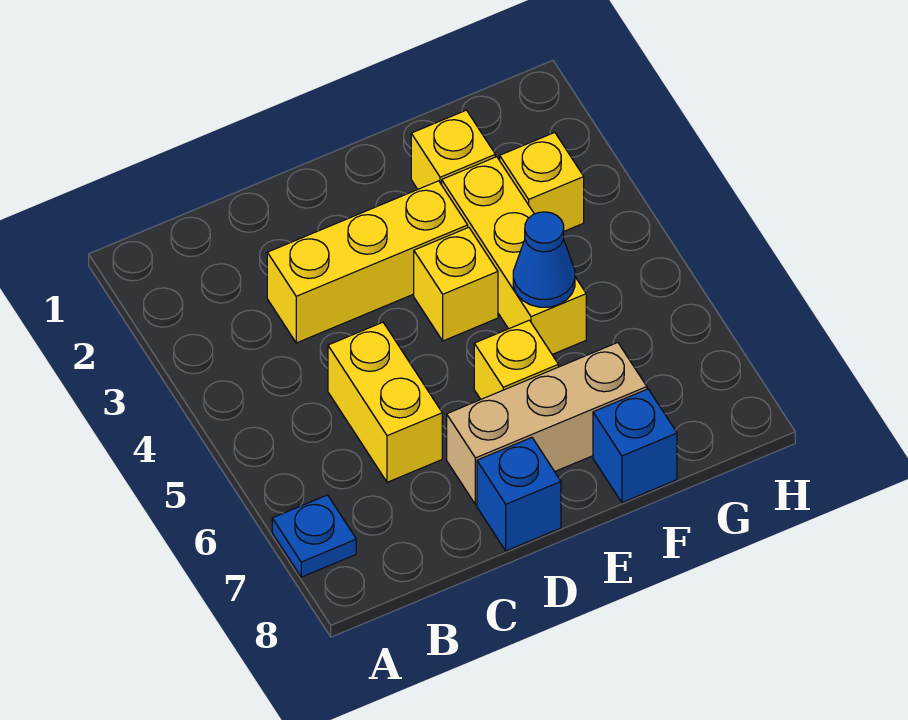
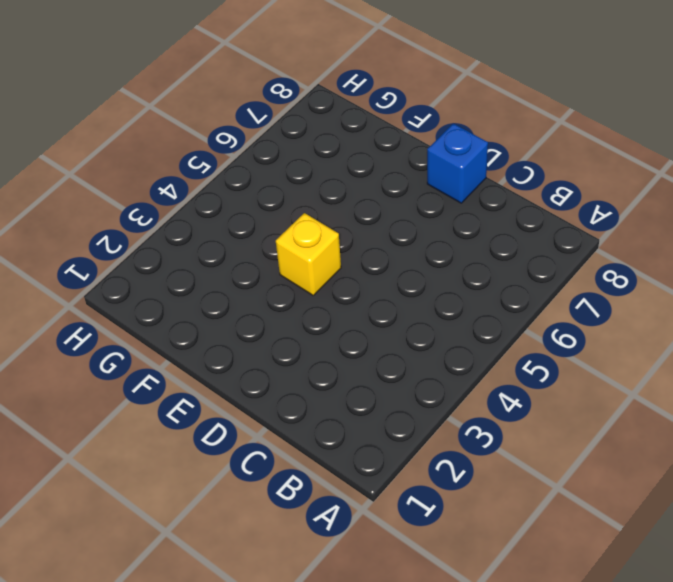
none -> blue plate A7 level 1
none -> yellow brick C3:E3 level 1
none -> yellow brick C5:C6 level 1

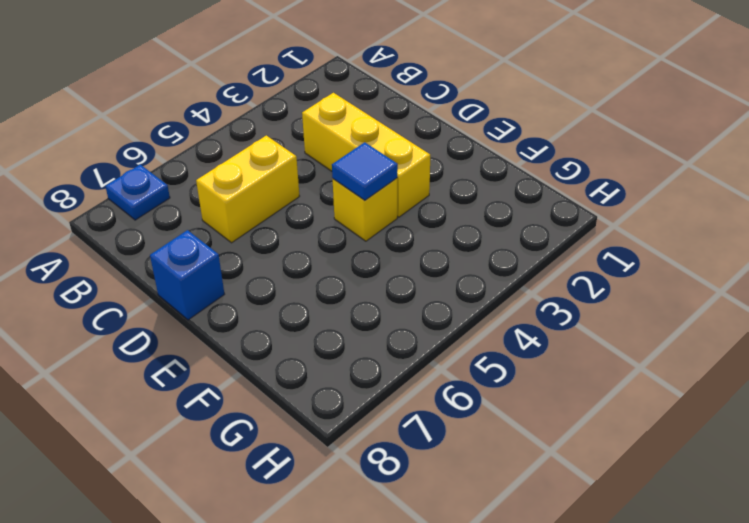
blue tile E4 level 2 -> none
none -> tan brick D7:F7 level 1
none -> yellow brick E6 level 1
none -> yellow brick F2 level 1

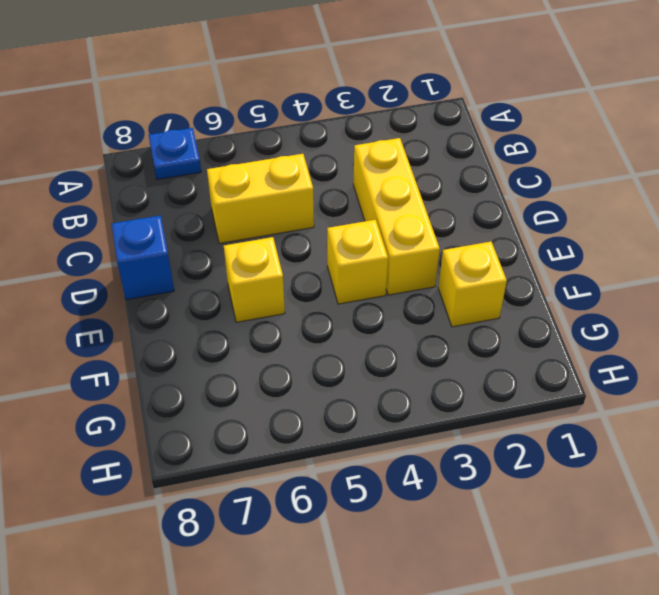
none -> tan brick D7:F7 level 1
none -> yellow brick F3:F5 level 1
none -> blue brick F8 level 1

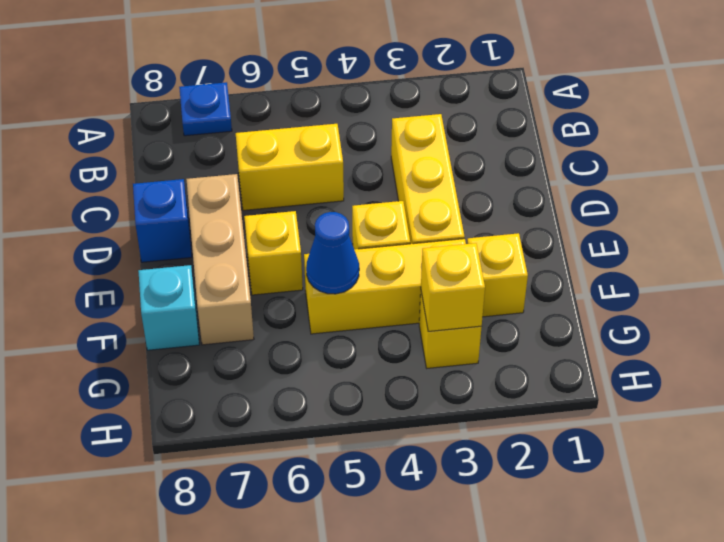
cyan brick F8 level 1 -> blue brick F8 level 1
yellow brick G3 level 2 -> none

